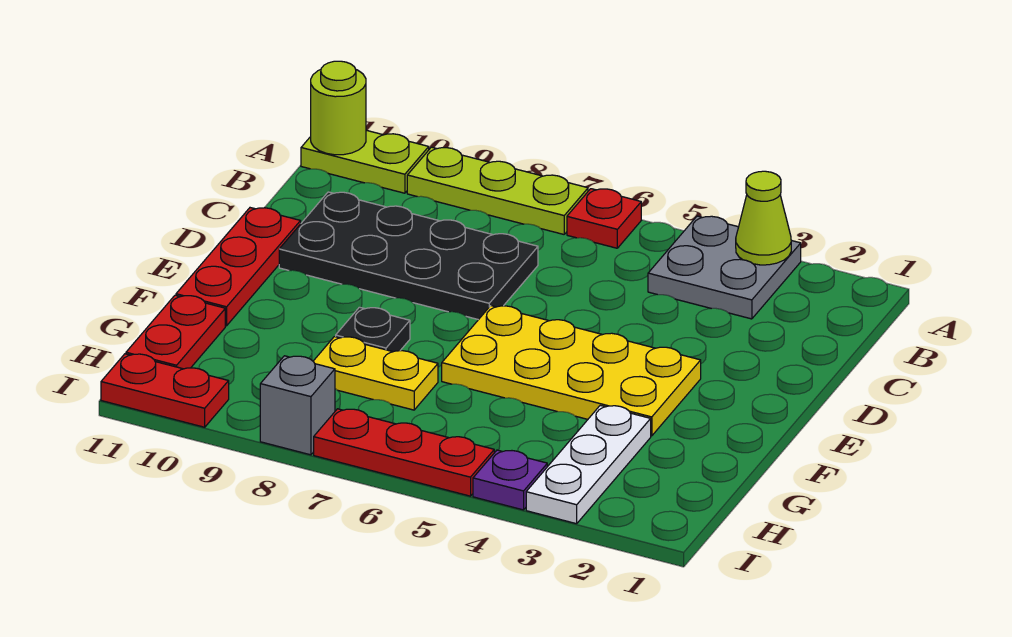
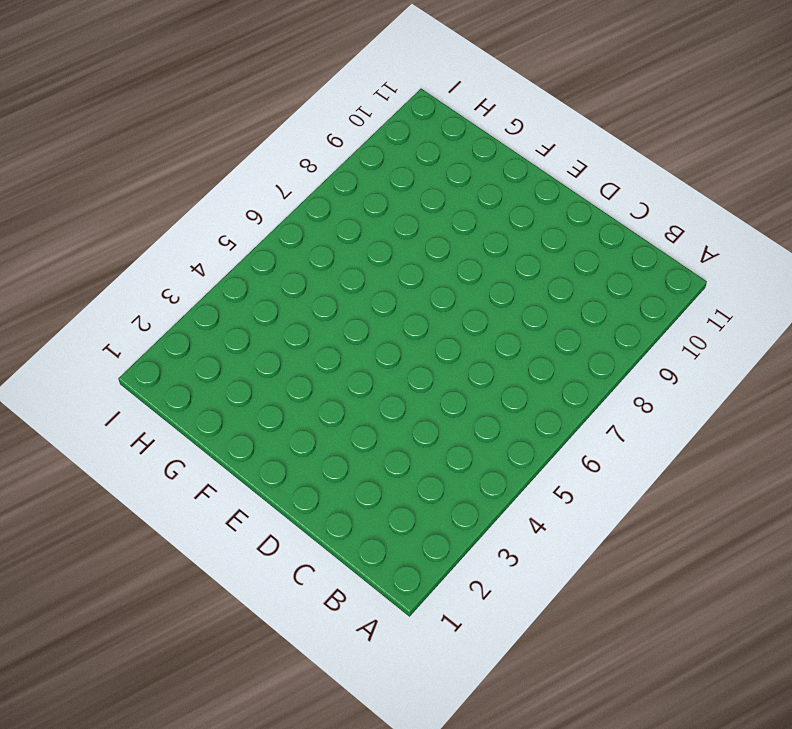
none -> grey plate A3:B4 level 1
none -> red plate A6 level 1
none -> lime plate A7:A9 level 1

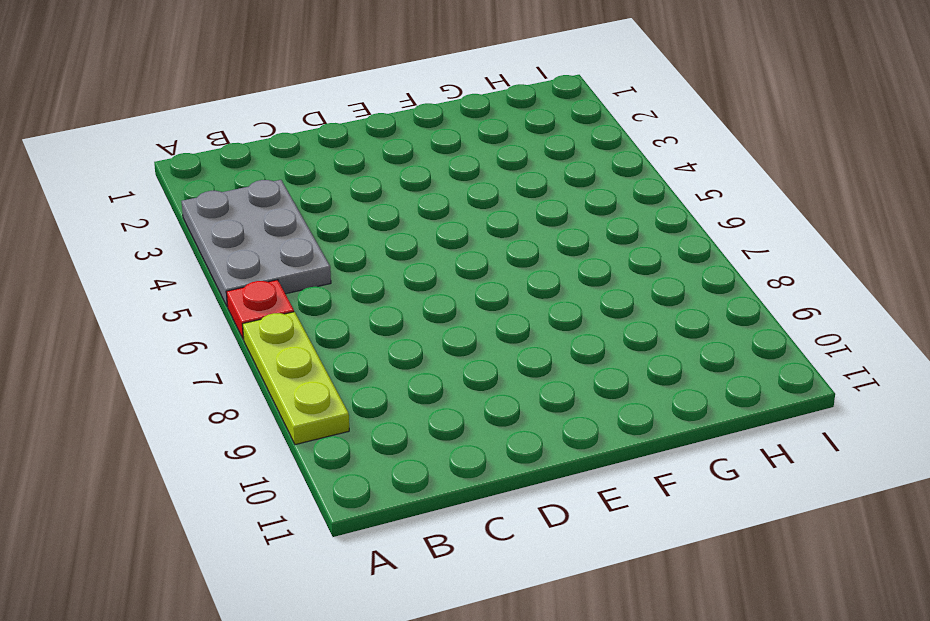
grey plate A3:B5 level 1 -> grey plate A3:B4 level 1
none -> lime plate A10:A11 level 1
none -> black plate C7:D10 level 1
none -> red plate D11:F11 level 1

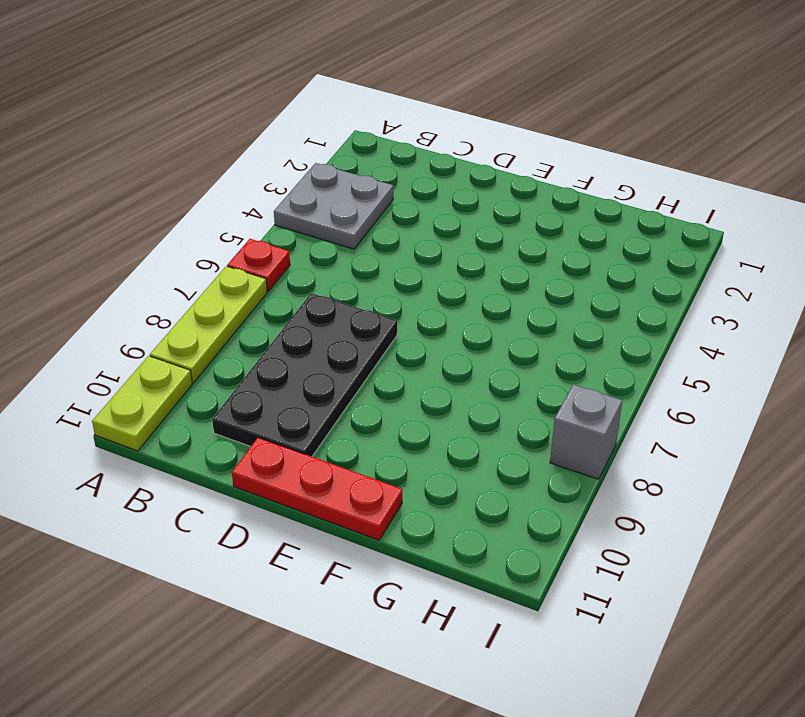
none -> yellow plate E3:F6 level 1
none -> black plate F8 level 1
none -> white plate G3:I3 level 1

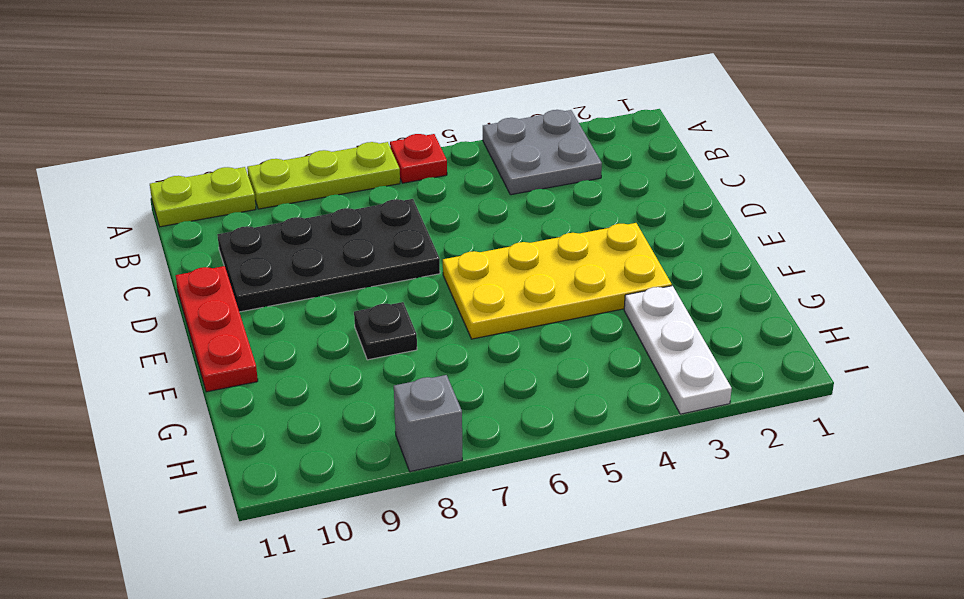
none -> yellow plate G7:G8 level 1
none -> red plate G11:H11 level 1
none -> purple plate I4 level 1

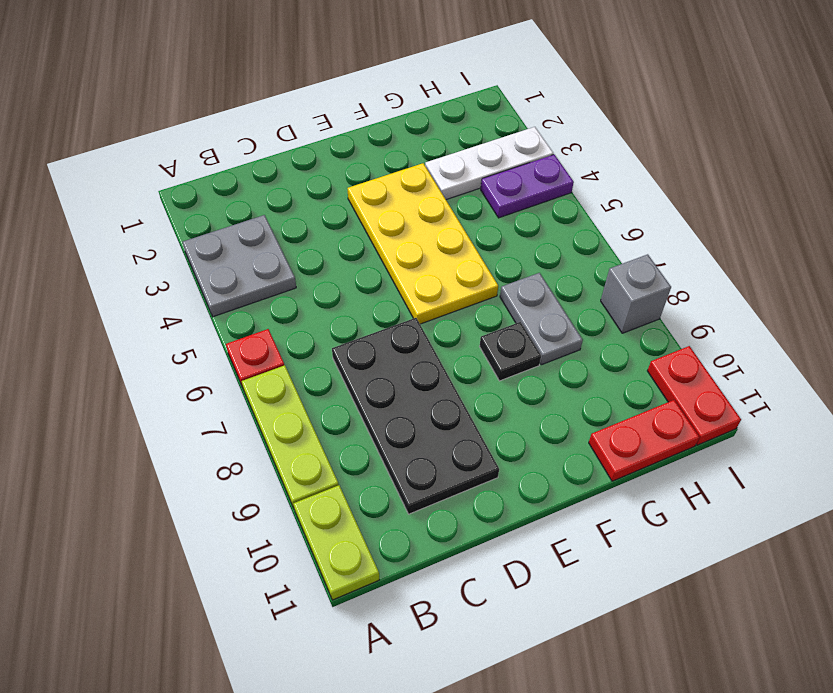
grey plate G7:G8 level 1 -> yellow plate G7:G8 level 1
purple plate H4:I4 level 1 -> purple plate I4 level 1
none -> red plate D11:F11 level 1
none -> red plate I5:I7 level 1
none -> lime cone A3 level 2

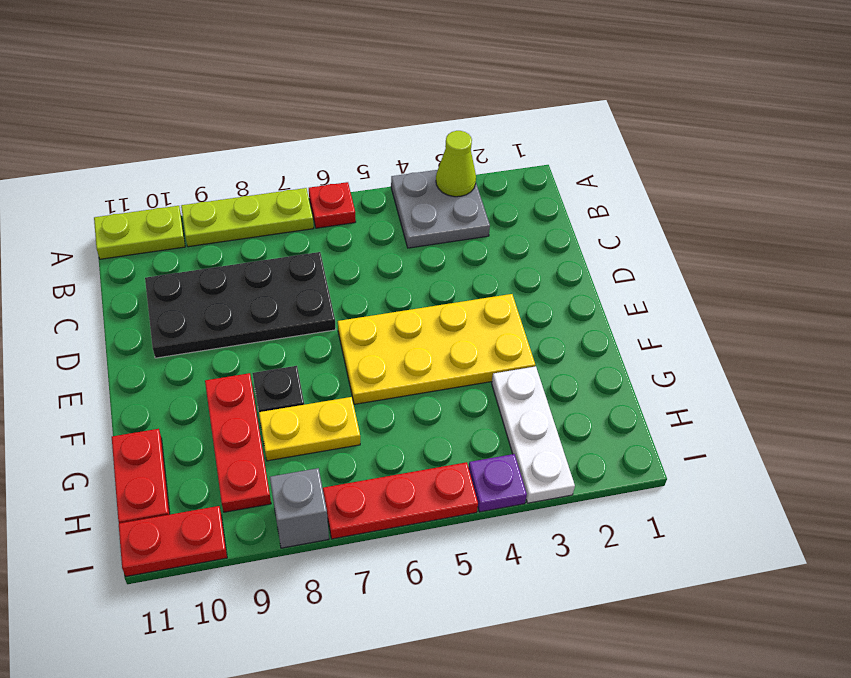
red plate F9:H9 level 1 -> red plate D11:F11 level 1
none -> lime round brick A11 level 2

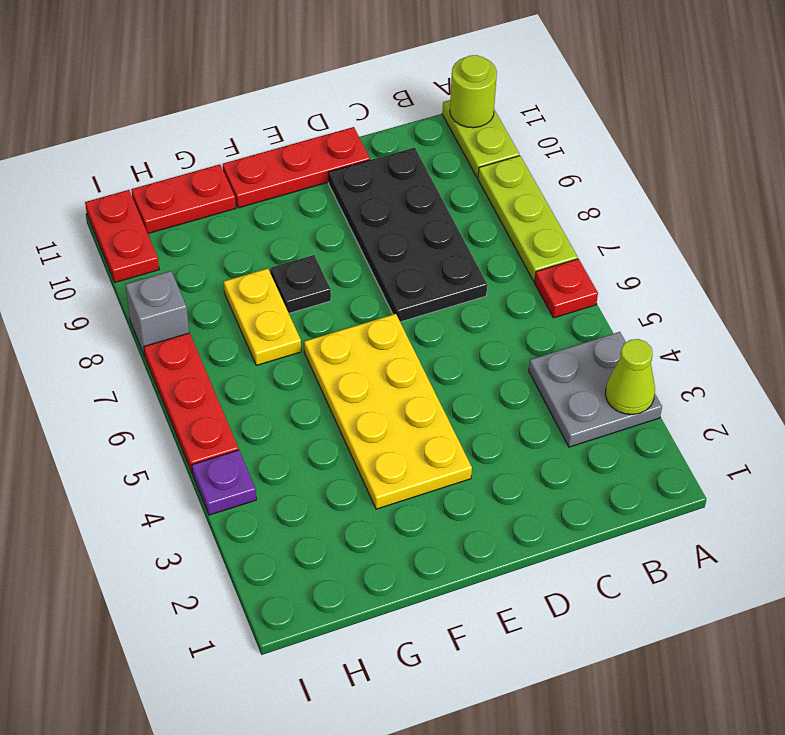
none -> white plate G3:I3 level 1

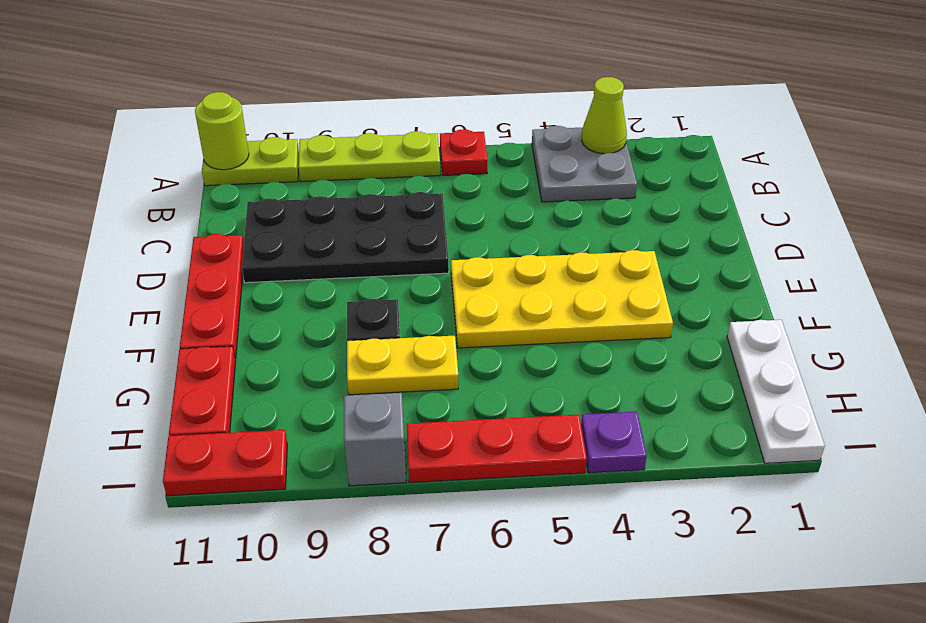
white plate G1:I1 level 1 -> white plate G3:I3 level 1

